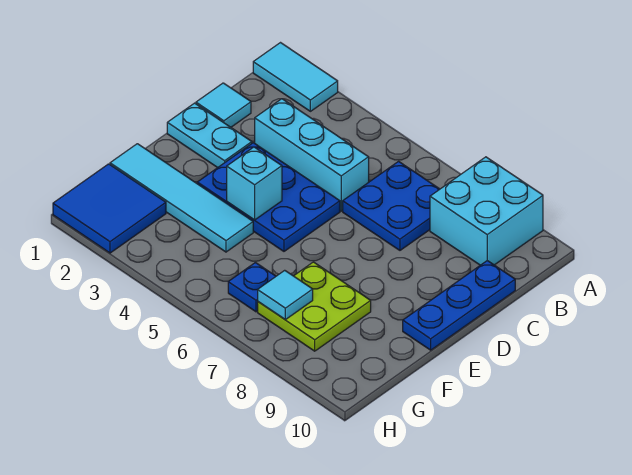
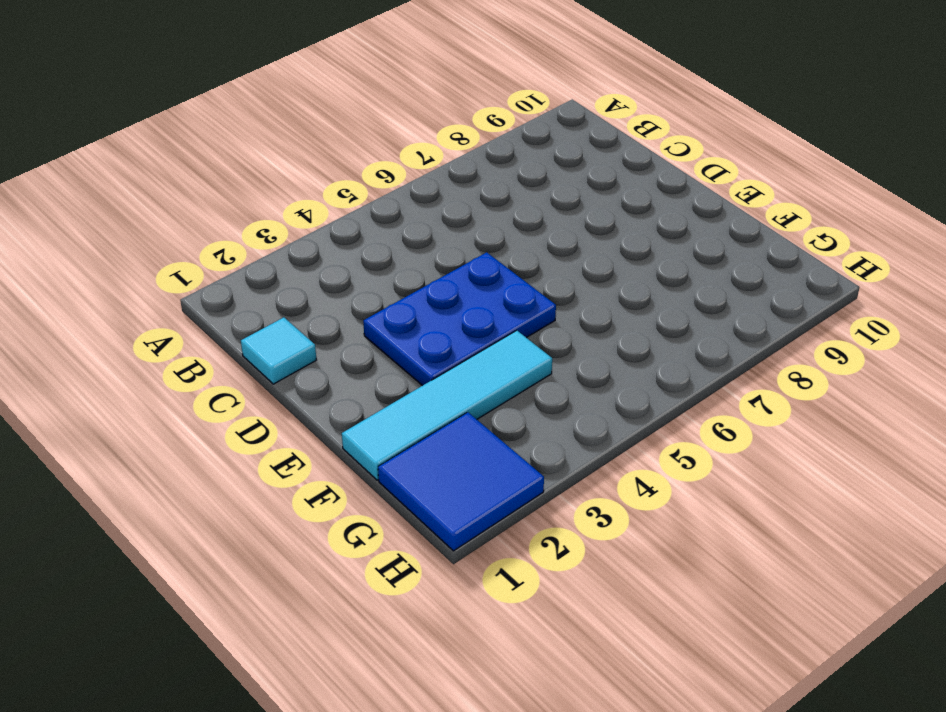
none -> cyan tile A1:A2 level 1
none -> cyan brick A8:B9 level 1
none -> blue plate B6:C7 level 1

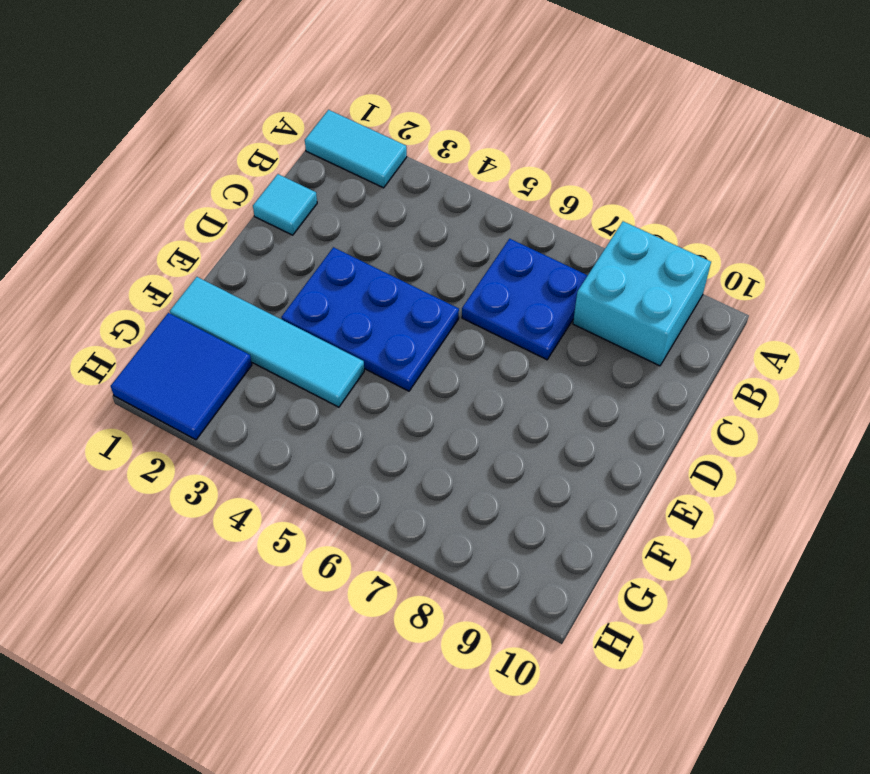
none -> cyan brick C3:C5 level 1
none -> blue plate C10:E10 level 1
none -> cyan plate D1:D2 level 1

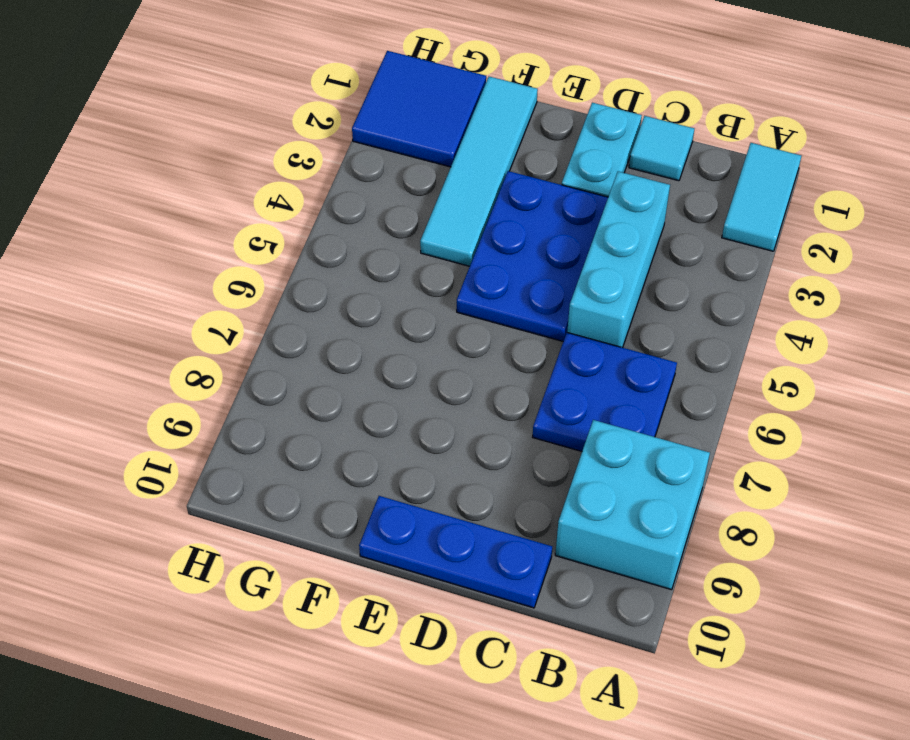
none -> lime plate F7:G8 level 1
none -> blue plate G6 level 1
none -> cyan brick E4 level 2

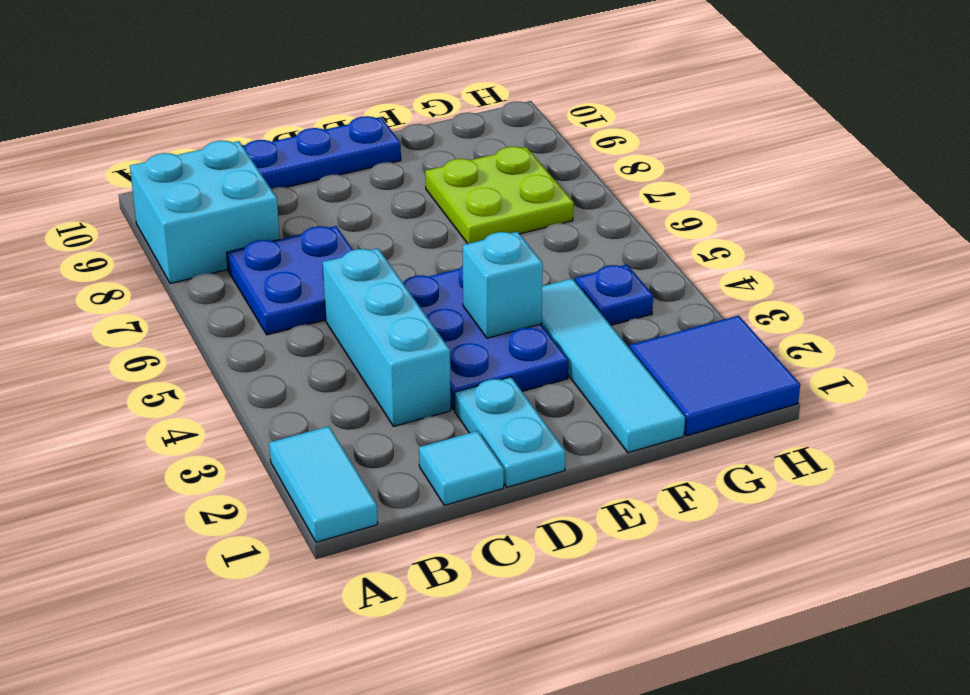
blue plate G4 level 1 -> blue plate G6 level 1
none -> cyan tile G7 level 2

